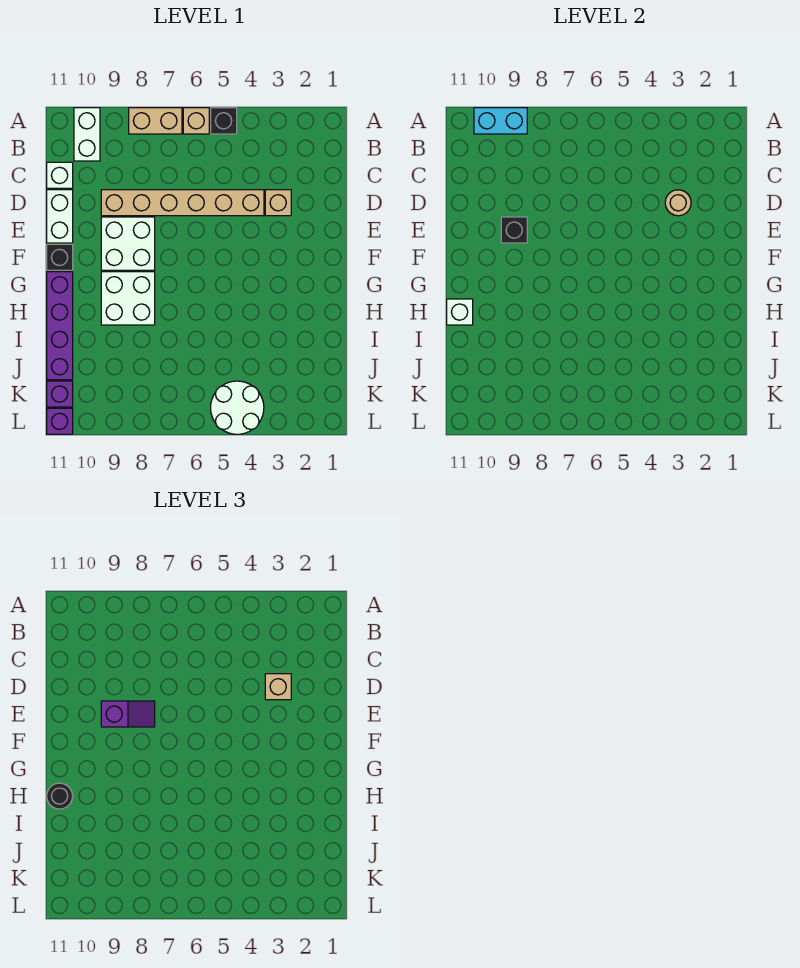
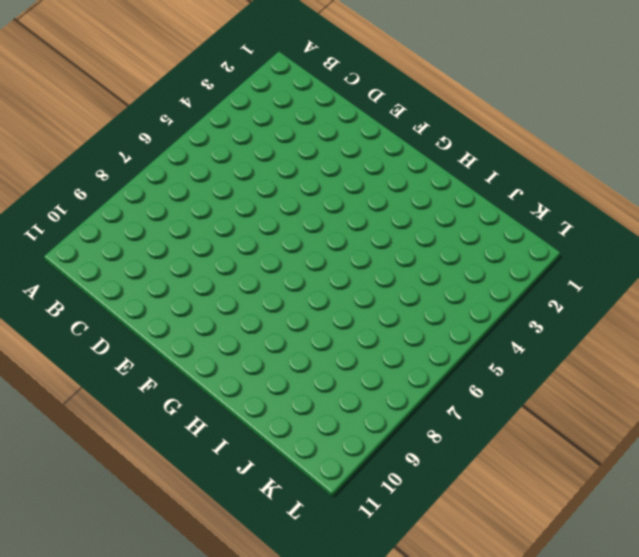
none -> black brick A5 level 1
none -> tan brick A6 level 1
none -> tan brick A7:A8 level 1

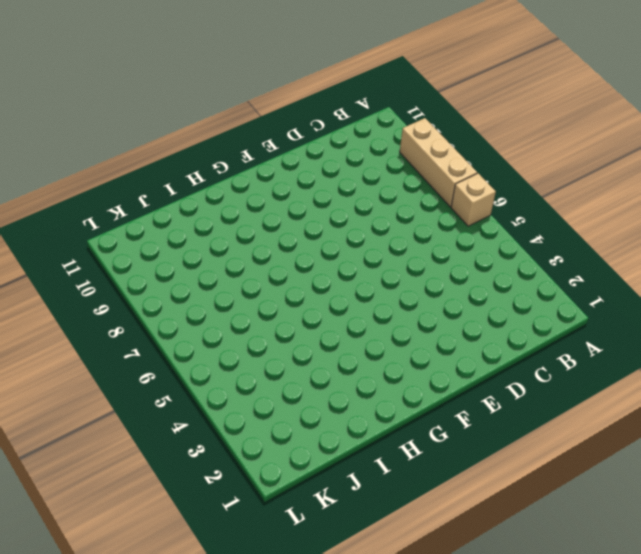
tan brick A7:A9 level 1 -> tan brick A7:A8 level 1
none -> black brick A5 level 1
none -> white brick A10:B10 level 1
none -> white brick C11 level 1

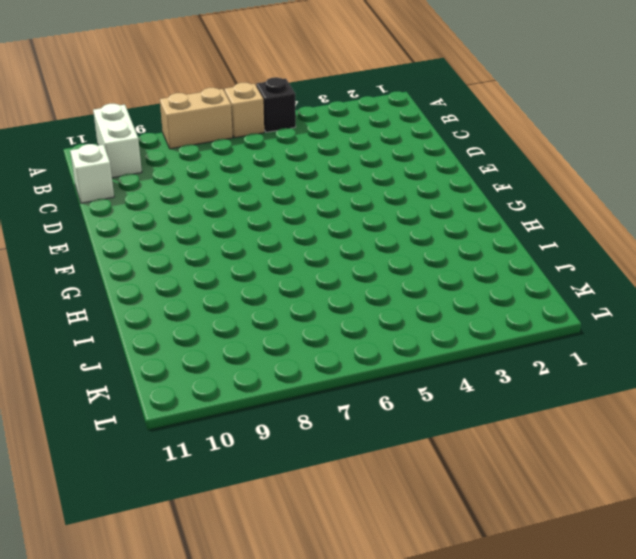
none -> tan brick D3 level 1
none -> tan brick D4:D9 level 1
none -> white brick D11:E11 level 1

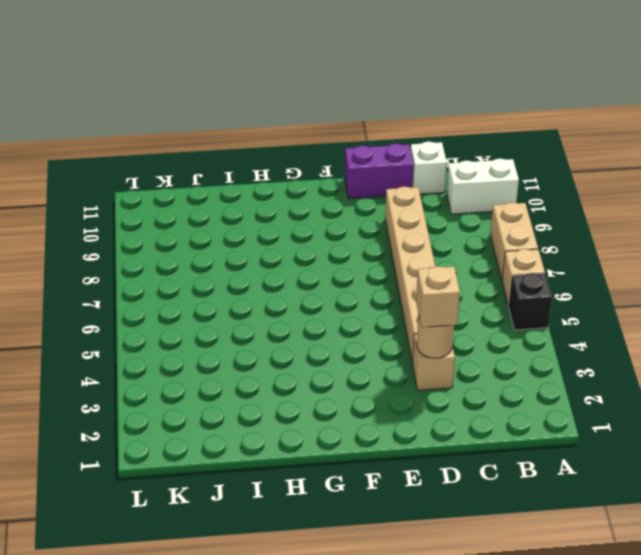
purple brick D11:E11 level 1 -> white brick D11:E11 level 1
none -> white brick E8:F9 level 1
none -> black brick F11 level 1
none -> white brick G8:H9 level 1

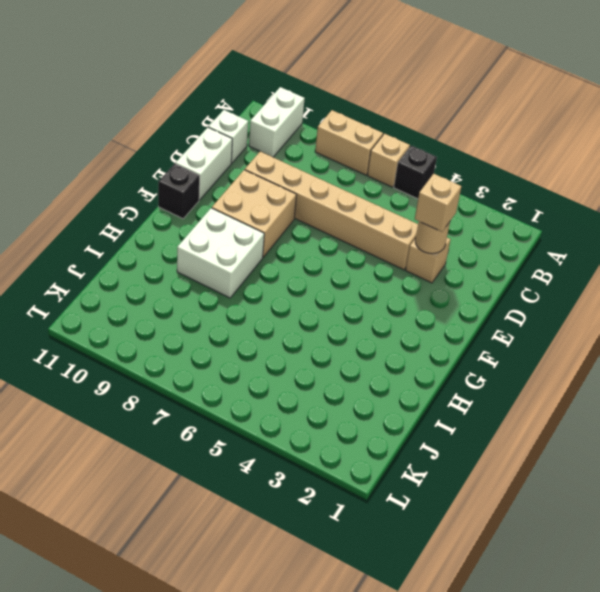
tan brick E8:F9 level 1 -> white brick E8:F9 level 1
none -> purple brick G11:J11 level 1
none -> white round brick K4:L5 level 1
none -> purple brick K11 level 1

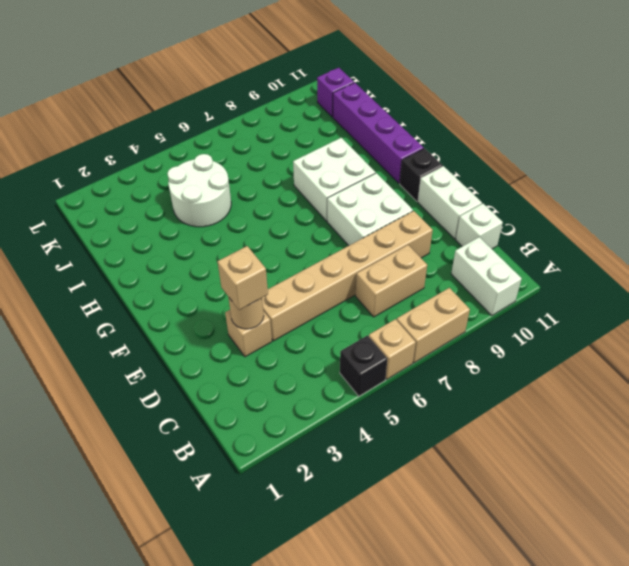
tan brick C7:C8 level 1 -> none
white round brick I4:J5 level 1 -> white round brick K4:L5 level 1
none -> purple brick L11 level 1
none -> cyan brick A9:A10 level 2
none -> black brick E9 level 2

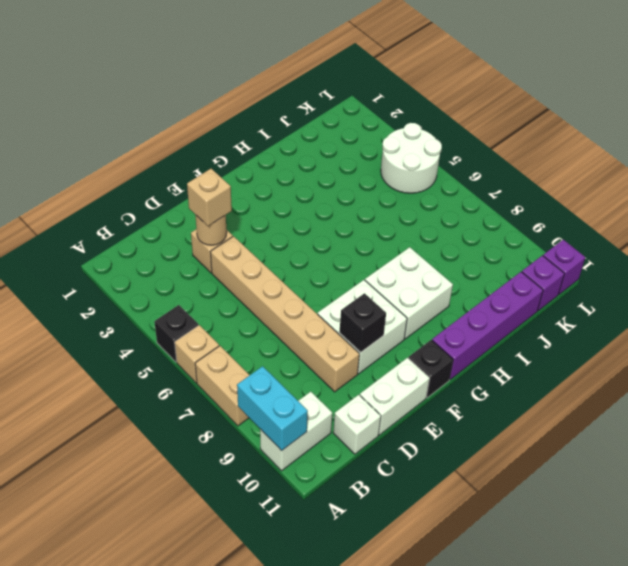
none -> white brick H11 level 2
none -> purple slope E8:E9 level 3 top 9
none -> black round brick H11 level 3

